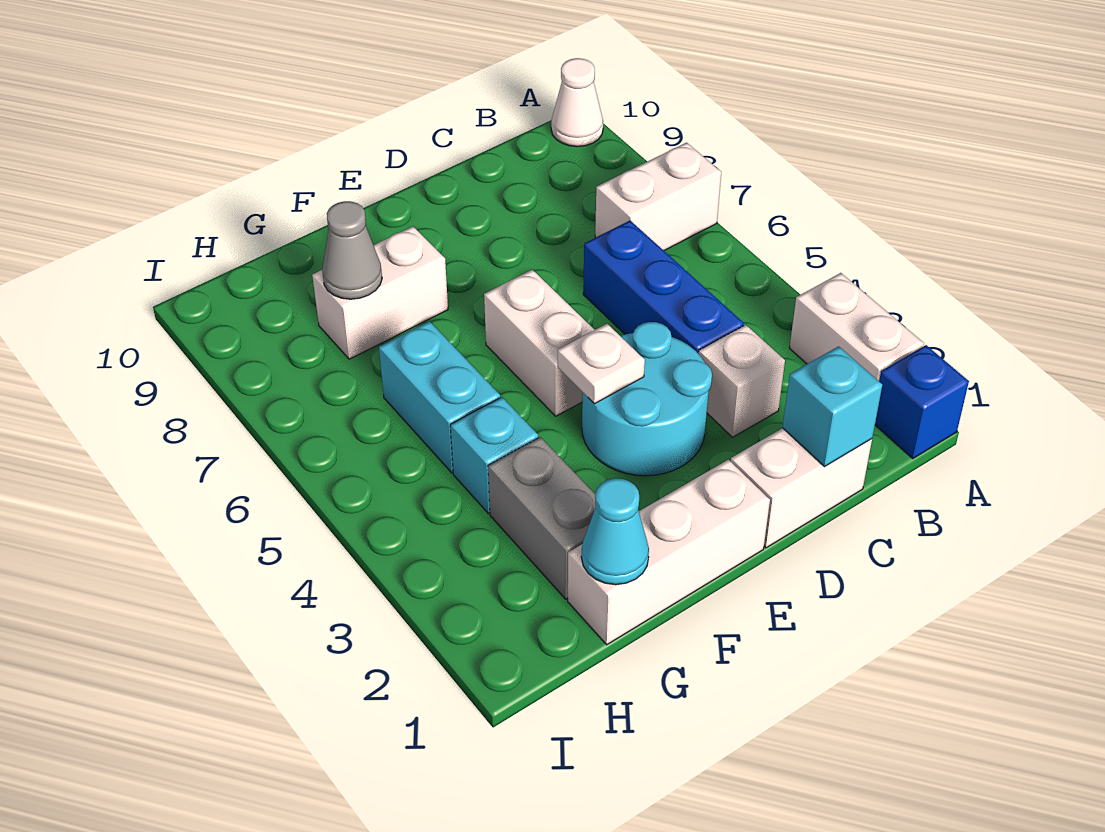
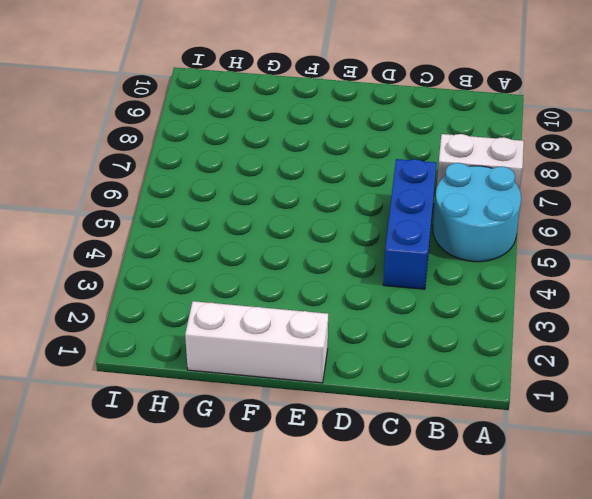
cyan round brick A5:B6 level 1 -> cyan round brick D3:E4 level 1
none -> blue brick A1 level 1
none -> white brick A2:A3 level 1
none -> white cone A10 level 1

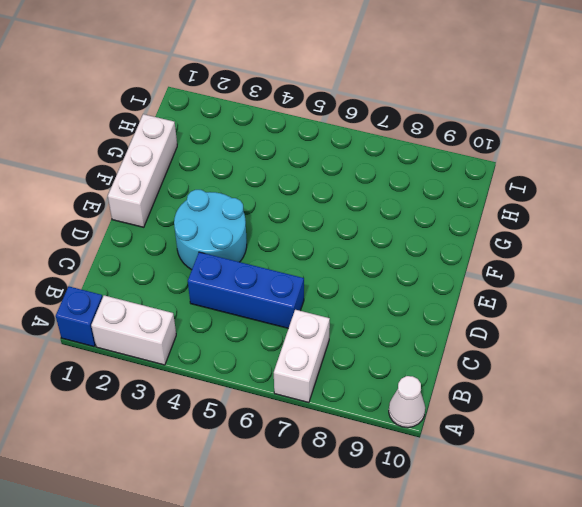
none -> white brick C1:D1 level 1
none -> white brick C3 level 1
none -> white brick E5:E6 level 1

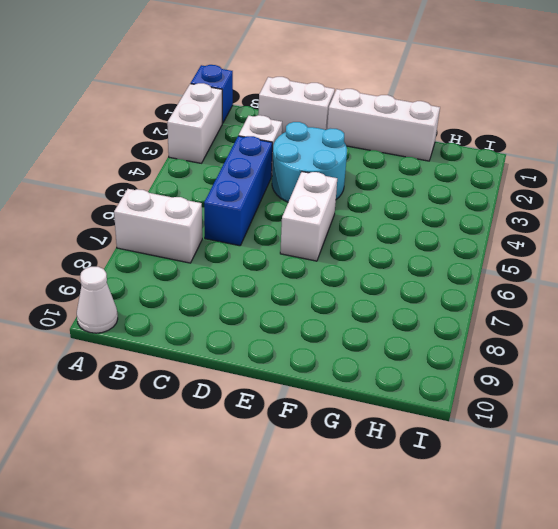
none -> white brick F8:G8 level 1
none -> grey brick G2:G3 level 1
none -> cyan brick G4 level 1

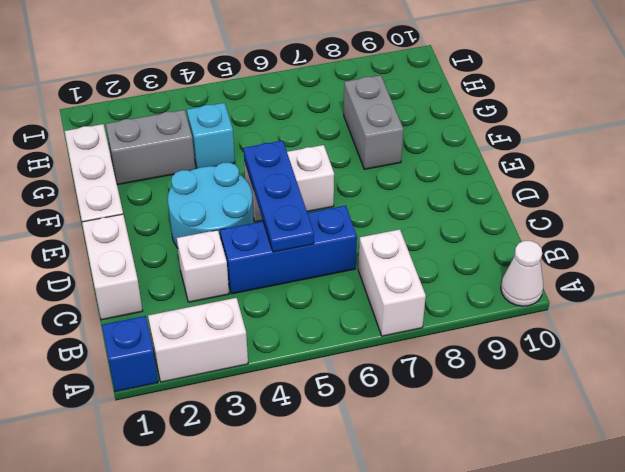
blue plate C5:E5 level 2 -> none
grey brick F8:G8 level 1 -> white brick F8:G8 level 1
none -> cyan brick G5:G6 level 1
none -> cyan brick C1 level 2
none -> white plate E4 level 2

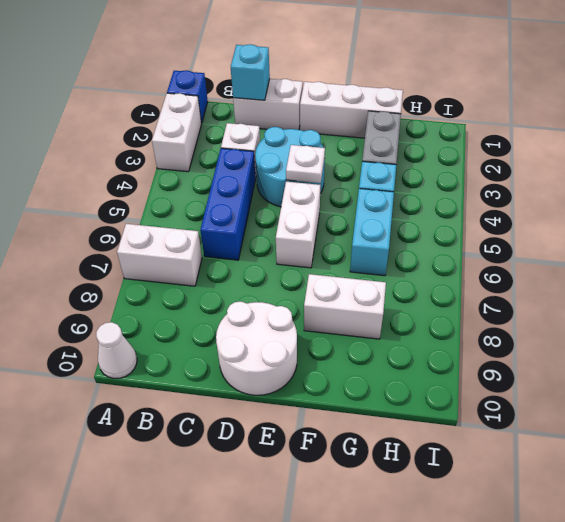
white round brick D9:E10 level 1 -> none
none -> cyan cone G1 level 2
none -> grey cone G8 level 2

